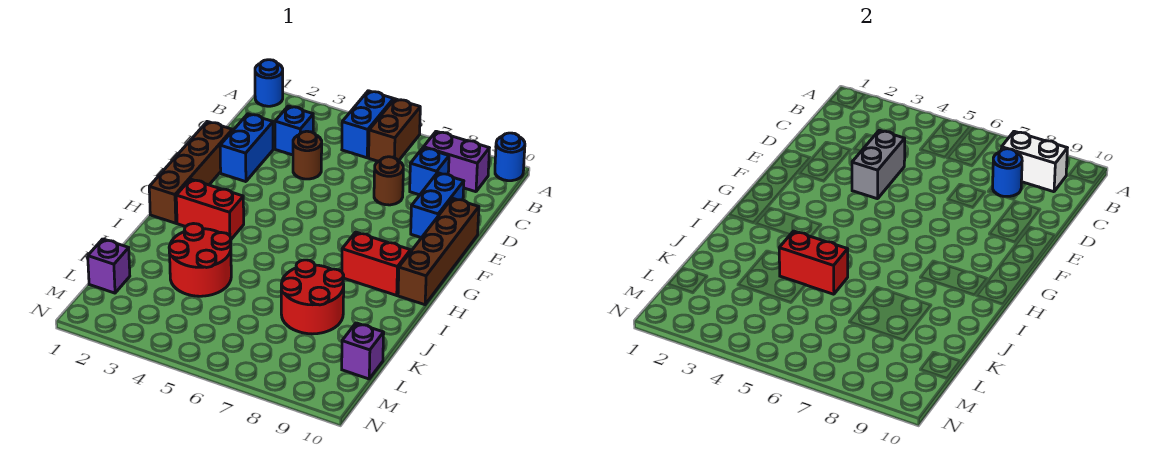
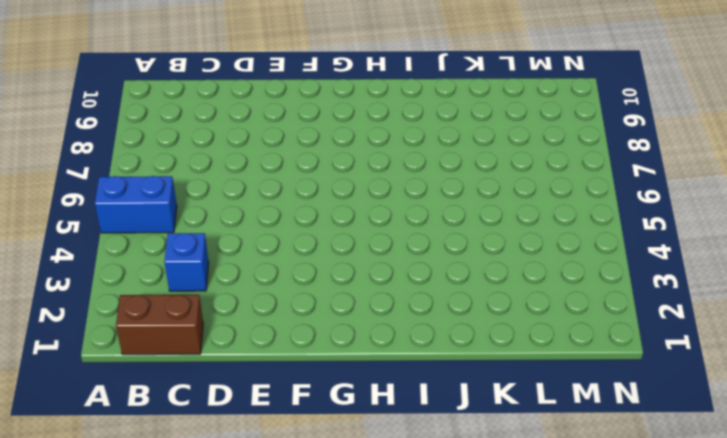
brown brick B1:C1 level 1 -> brown brick A6:B6 level 1
none -> blue round brick A1 level 1
none -> blue round brick A10 level 1
none -> purple brick B8:B9 level 1

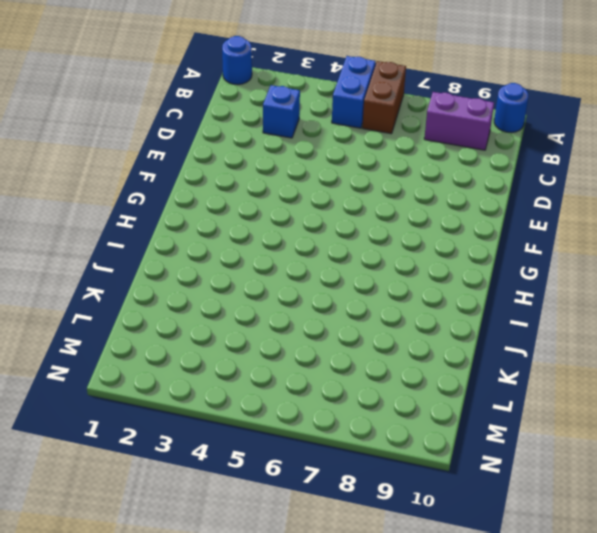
none -> blue brick C8 level 1
none -> blue brick D2:E2 level 1
none -> brown round brick D4 level 1

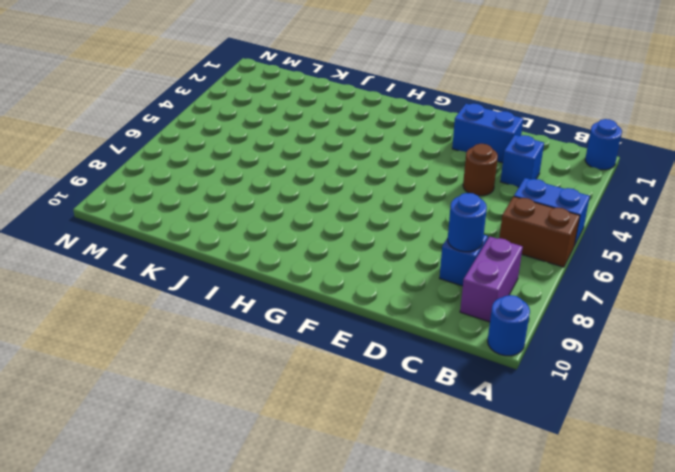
none -> brown round brick D7 level 1
none -> blue brick D9:E9 level 1
none -> brown brick E1:H1 level 1

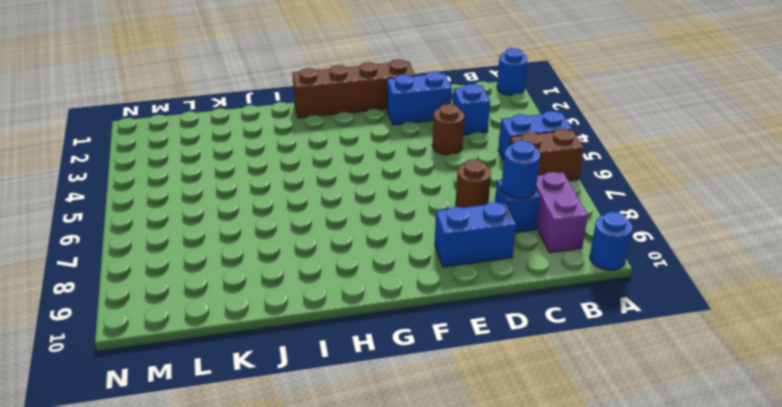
none -> brown brick E10:H10 level 1
none -> red brick H2:H3 level 1
none -> red brick H8:H9 level 1

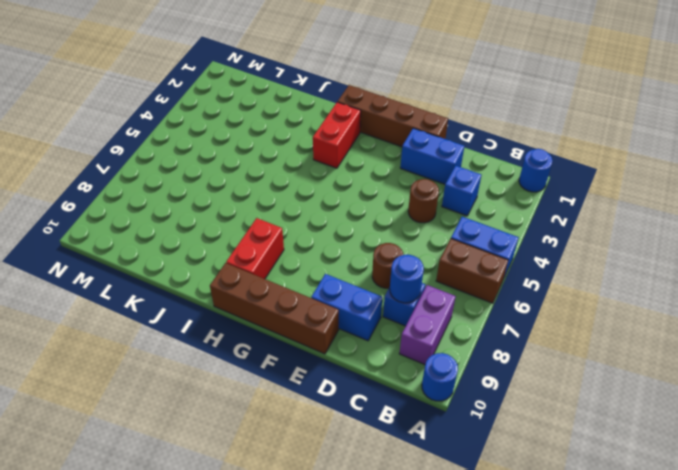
none -> red round brick J3:K4 level 1
none -> red round brick J7:K8 level 1
none -> purple brick L1 level 1

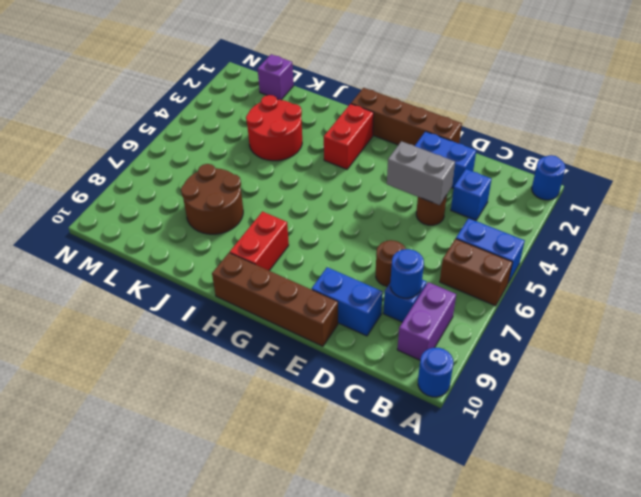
brown round brick J7:K8 level 1 -> red round brick J7:K8 level 1
none -> purple brick L10 level 1
none -> white brick B8:B9 level 2
none -> red brick J4:J5 level 2

